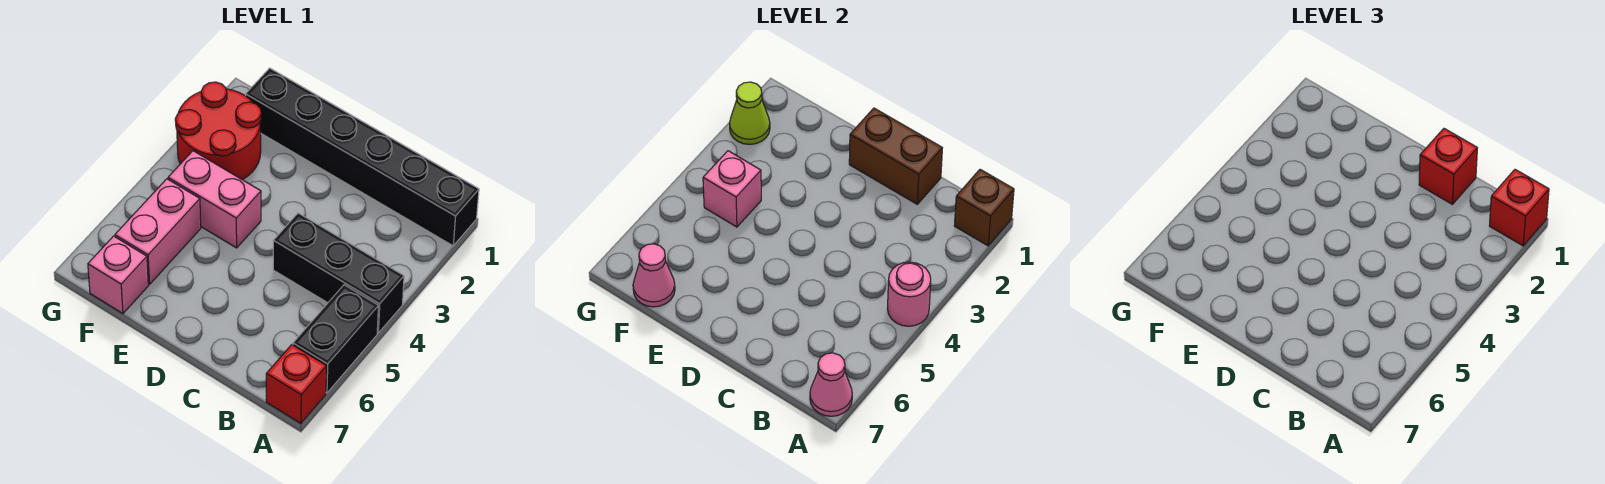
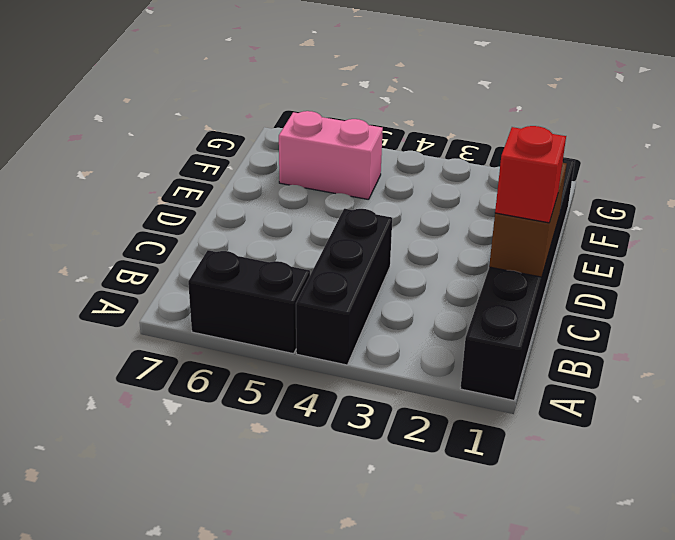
none -> red brick A7 level 1
none -> pink brick E4:F4 level 1
none -> red round brick F2:G3 level 1

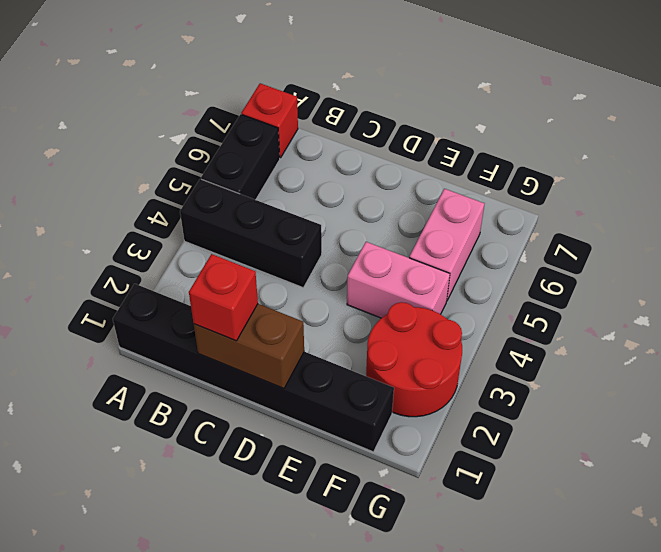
none -> pink brick F7 level 1
none -> brown brick A1 level 2
none -> pink round brick A4 level 2

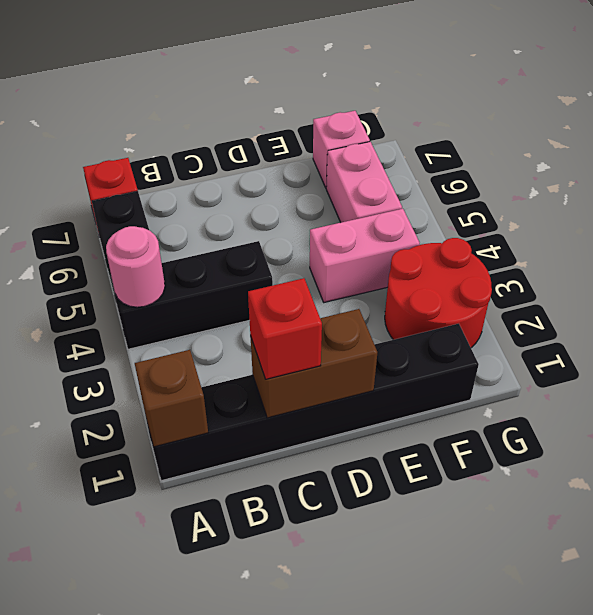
none -> pink cone A7 level 2
none -> pink brick F4 level 2
none -> pink cone F7 level 2

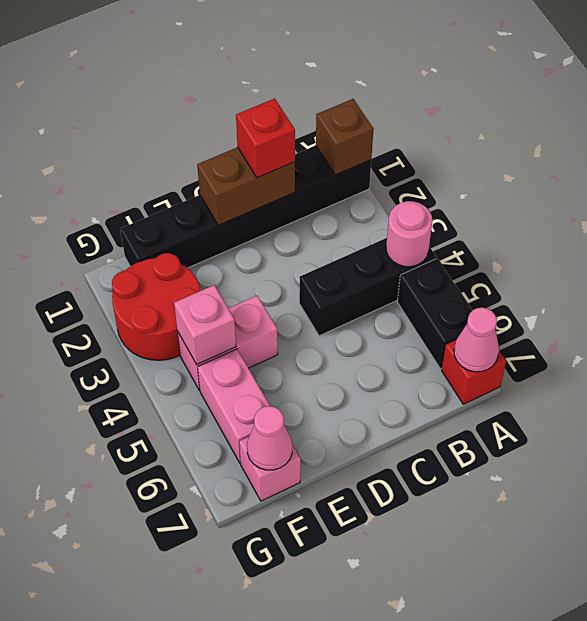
none -> lime cone G2 level 2
none -> red brick A1 level 3

